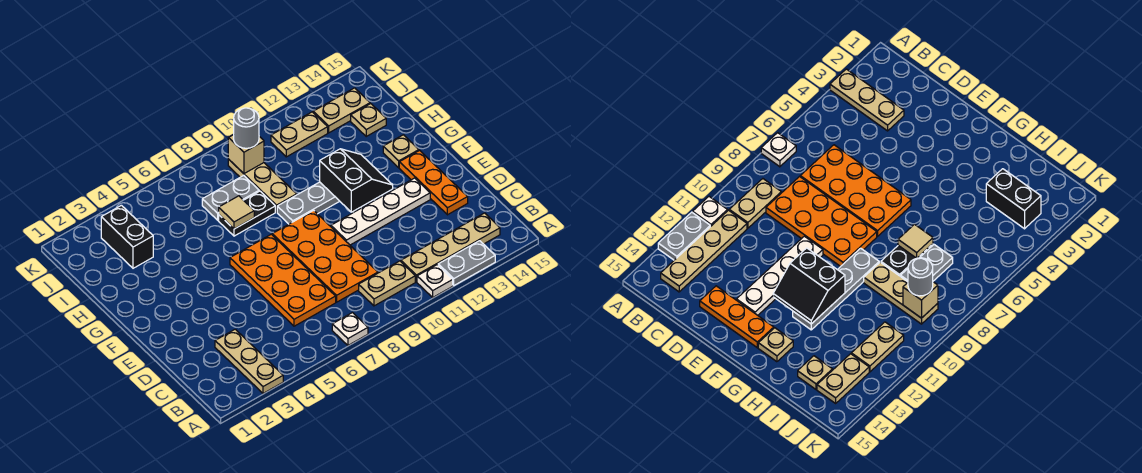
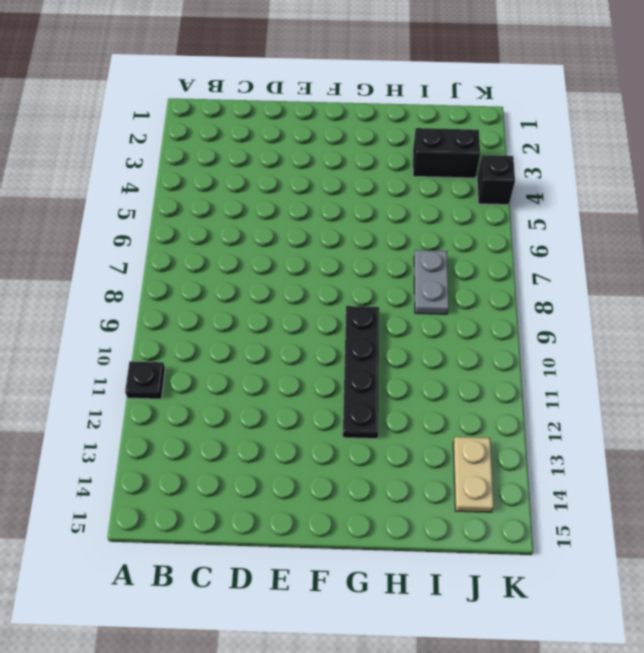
black plate A11 level 1 -> white plate A11 level 1
black plate G9:G12 level 1 -> grey plate G9:G12 level 1
black brick K4 level 1 -> none
none -> tan plate A3:C3 level 1
none -> white plate A7 level 1
none -> grey plate A12:A13 level 1

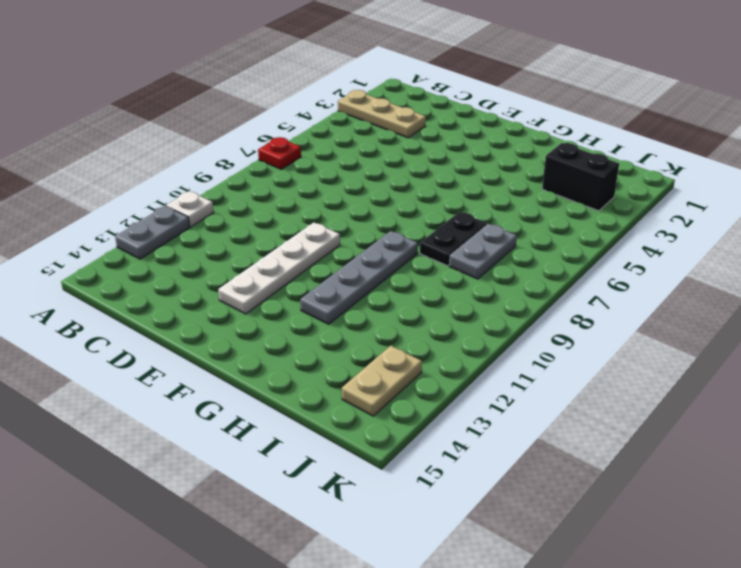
red plate A7 level 1 -> white plate A7 level 1
none -> tan plate B9:B10 level 1
none -> tan plate B11:B14 level 1
none -> orange plate C6:F7 level 1

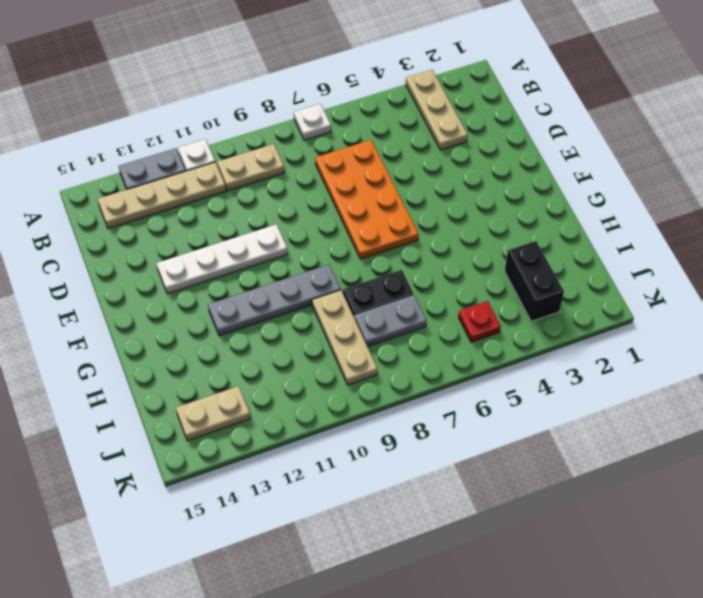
red plate J5 level 1 -> none
none -> orange plate C8:F9 level 1
none -> orange plate D14:F14 level 1
none -> tan plate G14 level 1

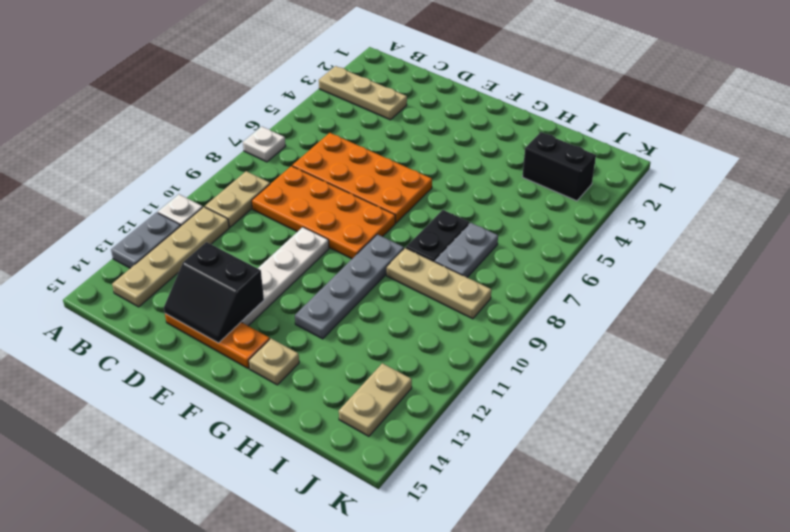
black slope D13:E14 level 2 top 13 -> black slope F11:G12 level 2 top 11
none -> tan plate I14 level 1
none -> tan plate J11:J12 level 1
none -> tan tile H7 level 2

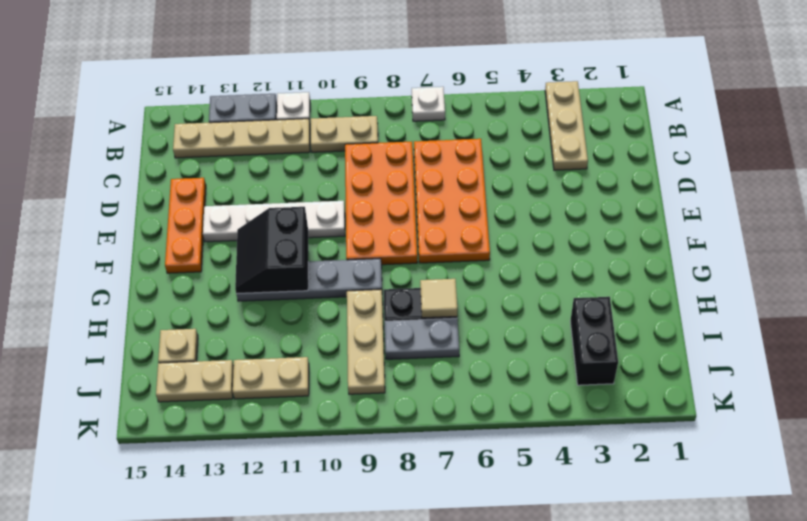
none -> tan plate G14 level 1
none -> tan brick J9 level 2
none -> grey round brick J9 level 3

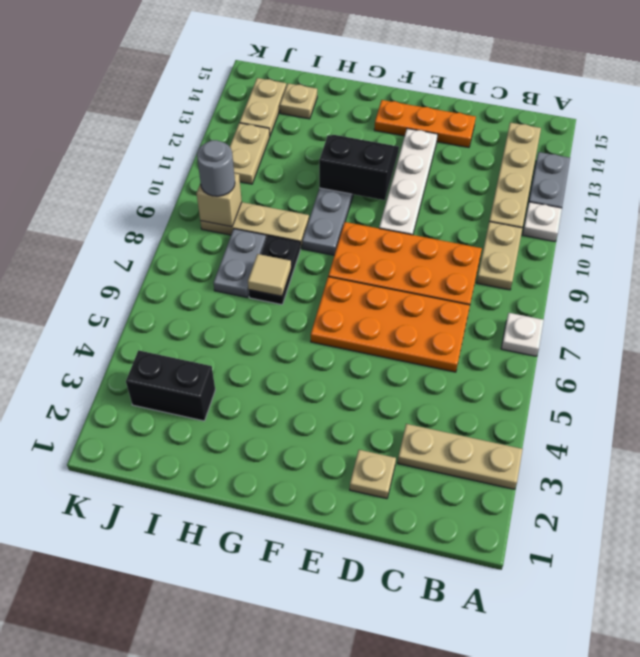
tan plate D2 level 1 -> tan plate G14 level 1

